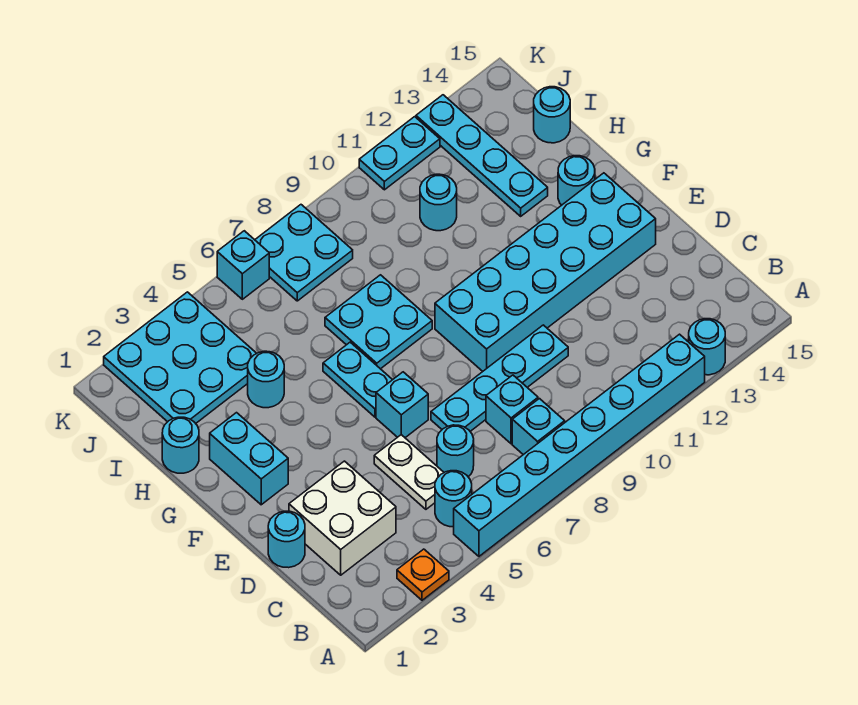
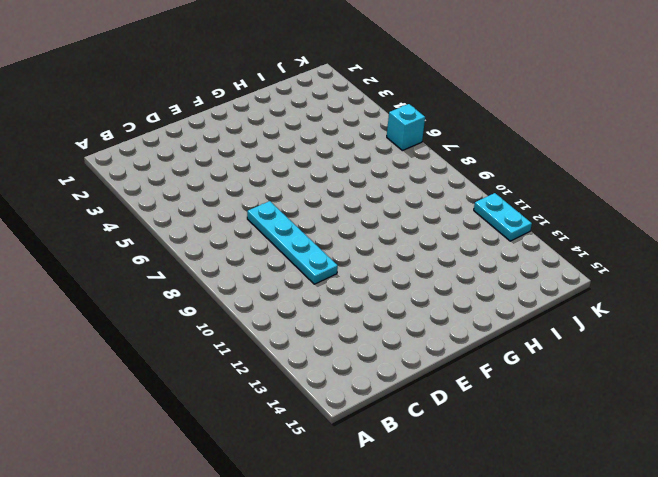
none -> orange plate A3 level 1
none -> cyan brick A5:A12 level 1
none -> cyan round brick A13 level 1

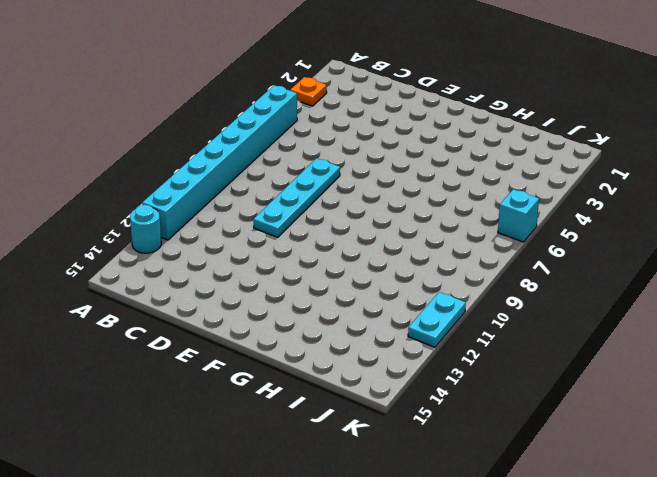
none -> cyan round brick B5 level 1
none -> cyan brick B8 level 1
none -> white brick C2:D3 level 1

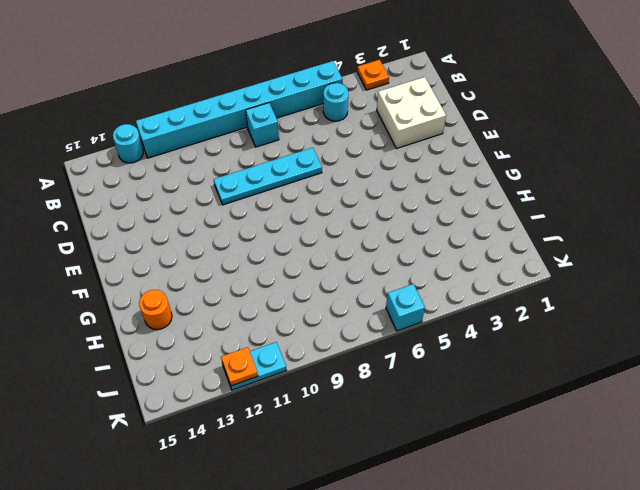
orange round brick H14 level 1 -> none
orange plate K12 level 2 -> none
none -> white plate C5:D5 level 1
none -> cyan round brick C6 level 1
none -> cyan brick C8 level 1

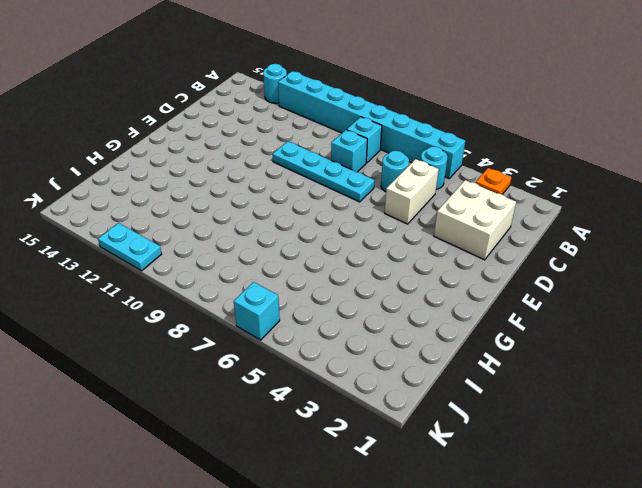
white brick C5:D5 level 1 -> white plate C5:D5 level 1
none -> cyan round brick D1 level 1
none -> cyan brick E6 level 1
none -> cyan brick E9:F14 level 1

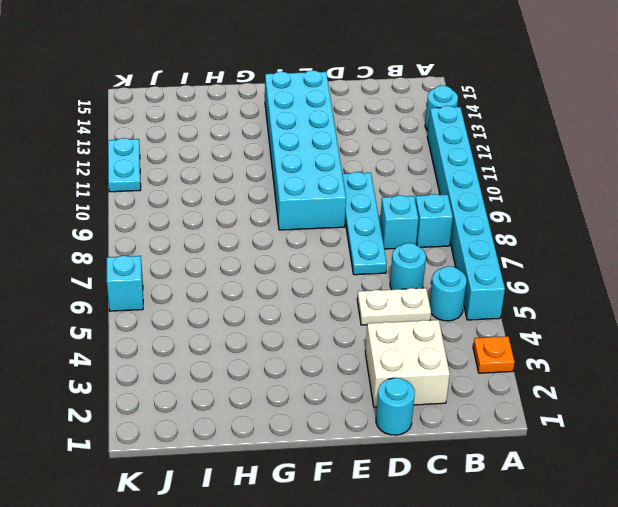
none -> cyan brick E6 level 1
none -> cyan brick F2:G2 level 1
none -> cyan plate F6:G6 level 1

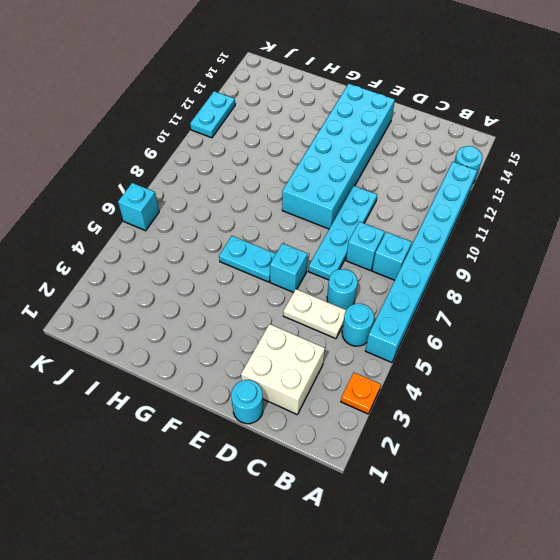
none -> cyan brick F2:G2 level 1
none -> cyan plate G7:H8 level 1
none -> cyan round brick G14 level 1

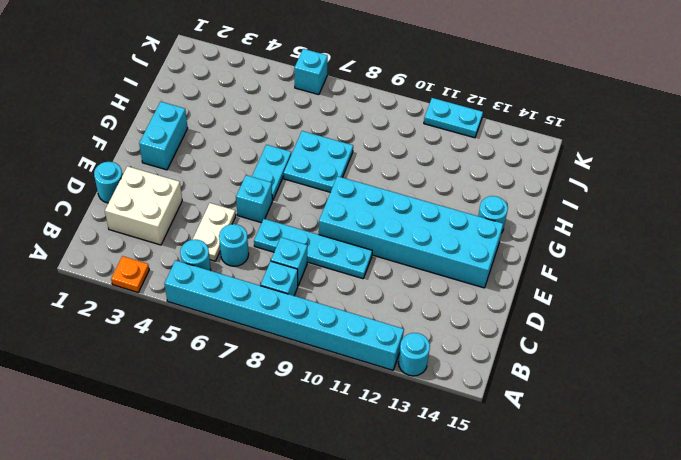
none -> cyan round brick H1 level 1
none -> cyan round brick H4 level 1
none -> cyan plate H13:K13 level 1

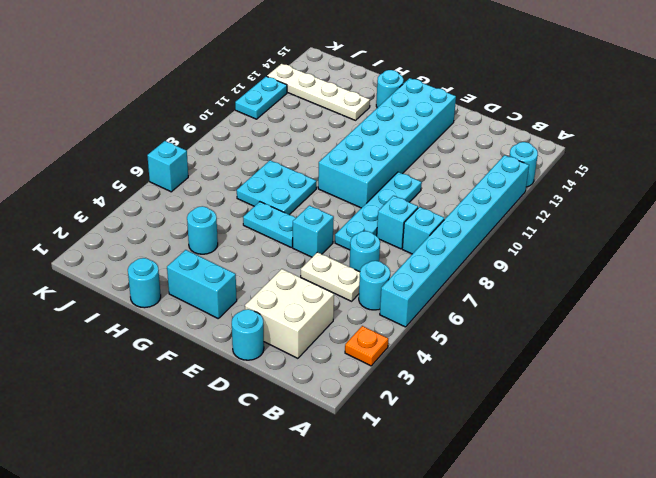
white plate H13:K13 level 1 -> cyan plate H13:K13 level 1
none -> cyan plate I2:K4 level 1
none -> cyan round brick I11 level 1
none -> cyan round brick I15 level 1

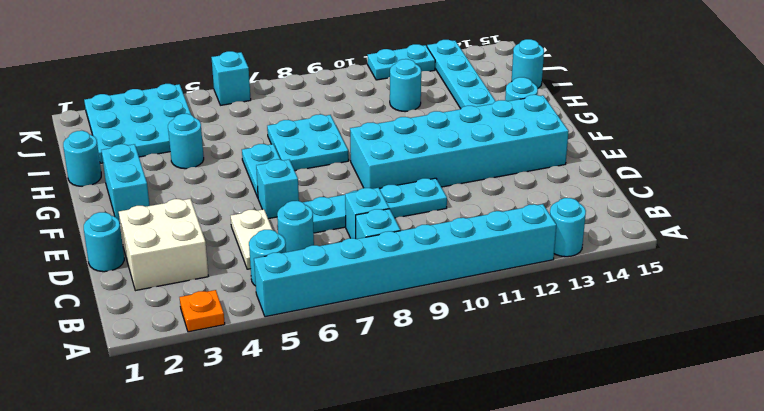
none -> cyan plate J7:K8 level 1

